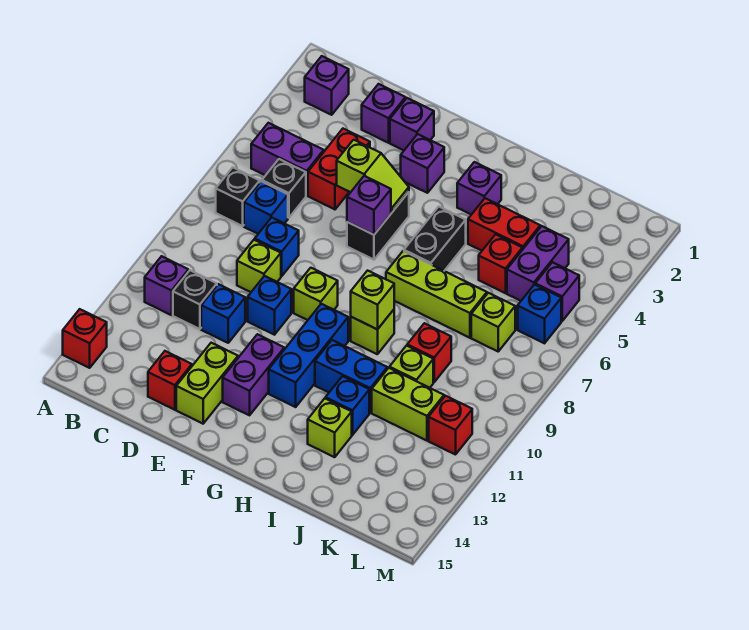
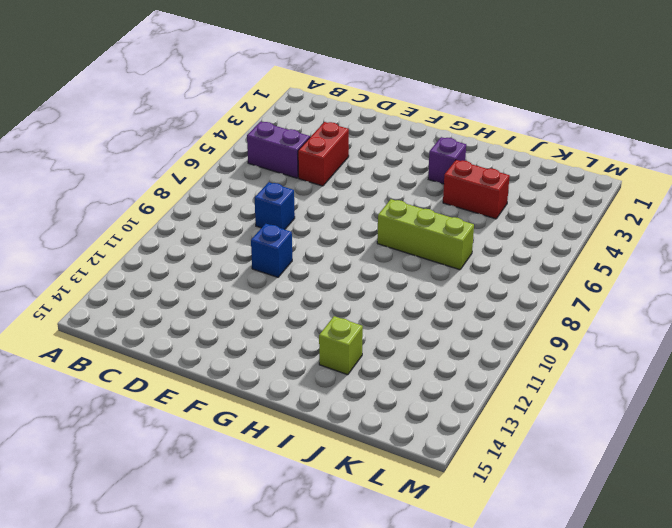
none -> red brick A14 level 1
none -> purple brick B2 level 1
none -> black brick B7 level 1
none -> purple brick B11 level 1

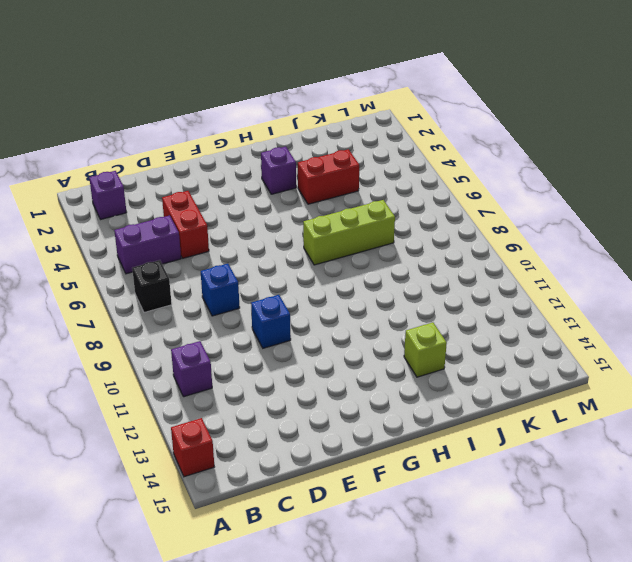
none -> black brick C6 level 1
none -> blue brick C7 level 1
none -> black brick C11 level 1
none -> purple brick D2 level 1

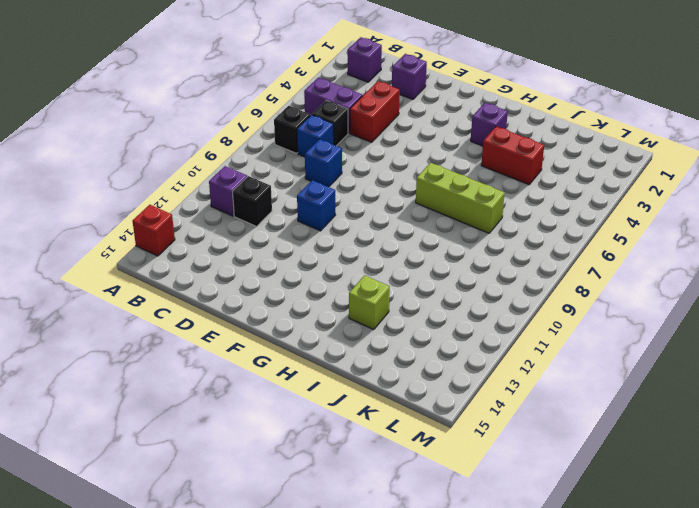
none -> lime brick D9 level 1
none -> blue brick D11 level 1
none -> red brick D14 level 1
none -> purple brick E2 level 1

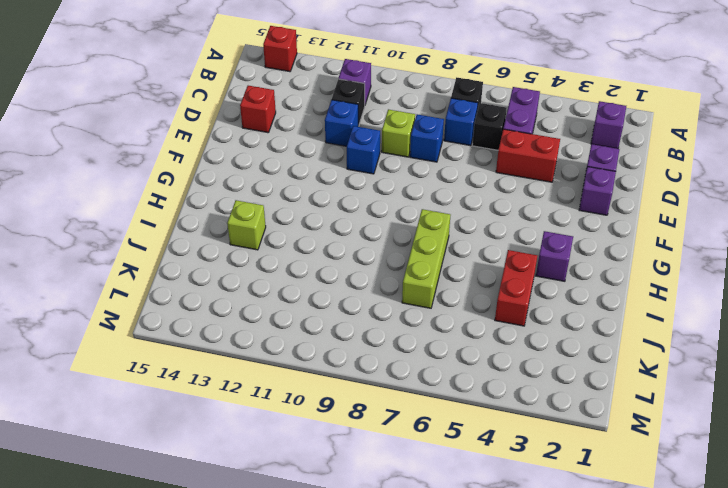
none -> lime brick E13:E14 level 1
none -> purple brick F3 level 1
none -> black brick F5:F6 level 1
none -> lime brick F9 level 1

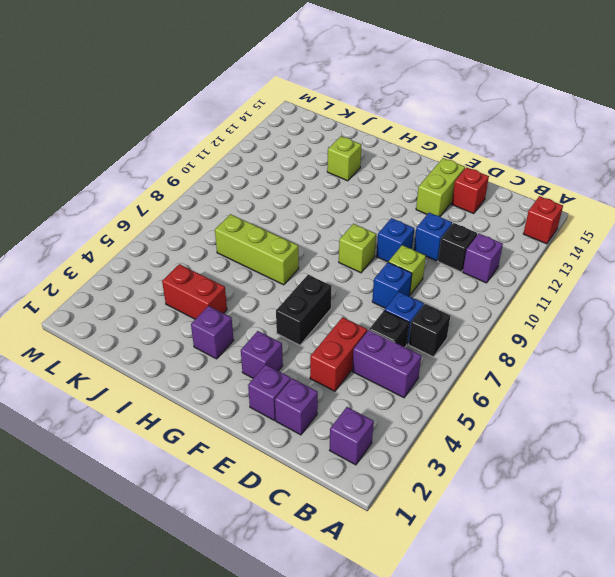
none -> purple brick F12:F13 level 1
none -> blue brick G10:G12 level 1
none -> black brick H5:H6 level 1
none -> lime brick H9 level 1

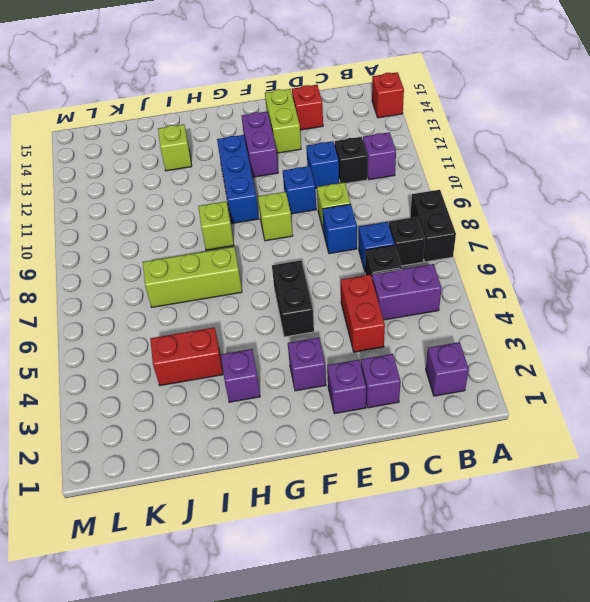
black brick A7:A8 level 1 -> black brick H5:H6 level 1
none -> blue brick H11:I11 level 1
none -> blue brick I12 level 1
none -> red brick J5 level 1
none -> red brick J9 level 1

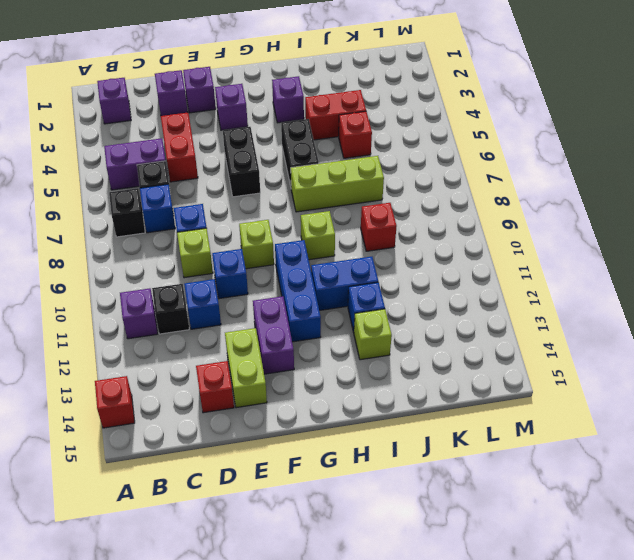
none -> lime brick J10 level 1
none -> lime brick J11:K11 level 1
none -> purple brick K4:K5 level 1
none -> lime brick K7 level 1

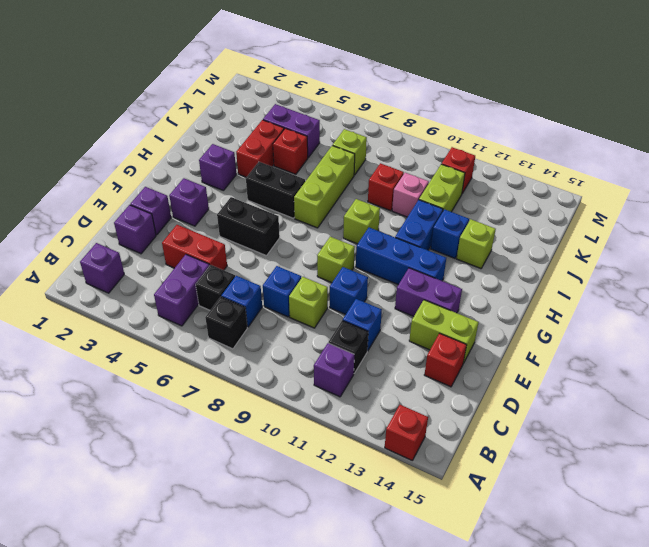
pink brick J10 level 1 -> lime brick J10 level 1
none -> purple brick L5 level 1
none -> blue brick L6 level 1
none -> lime slope E5:F5 level 2 top E
none -> purple brick F6 level 2

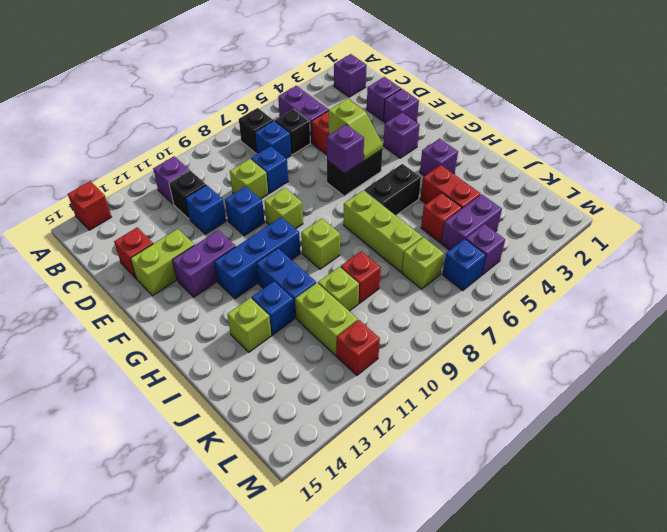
none -> lime brick H9 level 2

